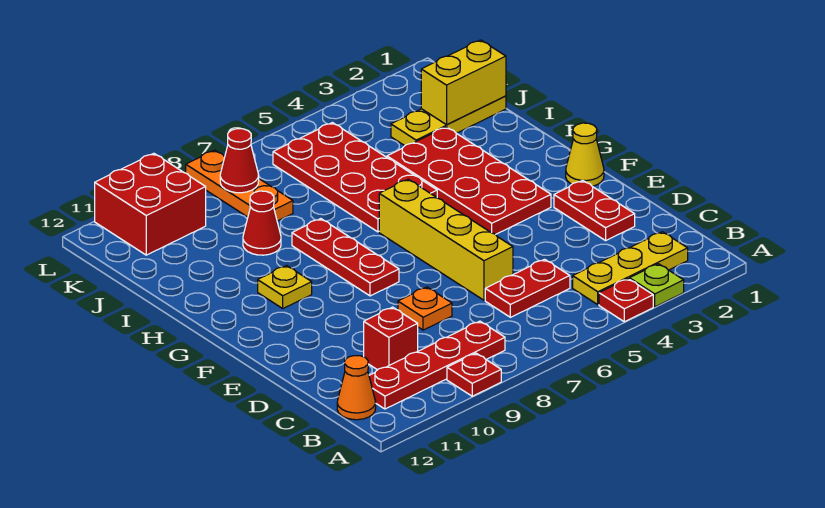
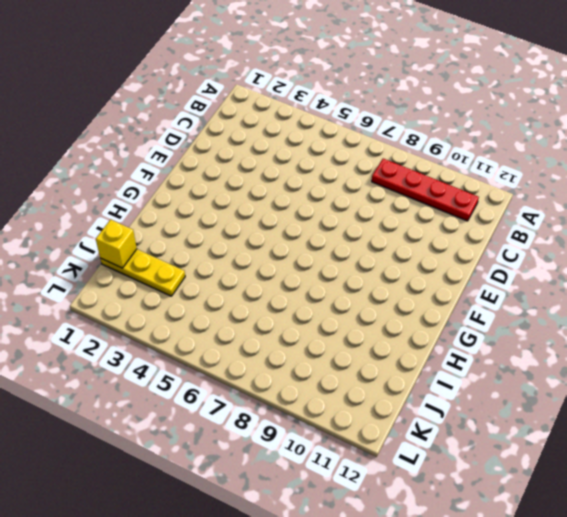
yellow brick J1 level 2 -> yellow brick J1:J2 level 2
none -> lime plate A3 level 1
none -> red plate A4 level 1
none -> red plate A9 level 1

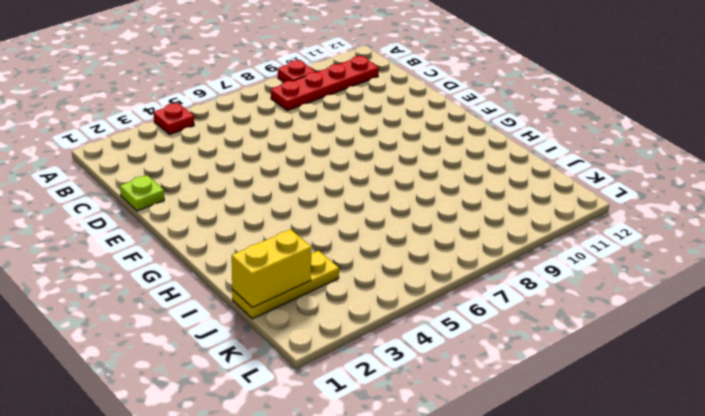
lime plate D1 level 1 -> lime plate A3 level 1
none -> yellow plate B2:B4 level 1
none -> orange cone B12 level 1
none -> red plate C5:C6 level 1

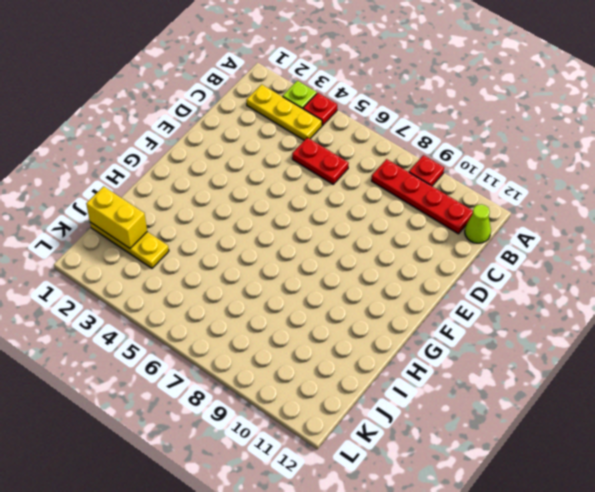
lime cone B12 level 1 -> orange cone B12 level 1
none -> red brick C10 level 1
none -> red plate D2:E2 level 1
none -> yellow brick D6:G6 level 1

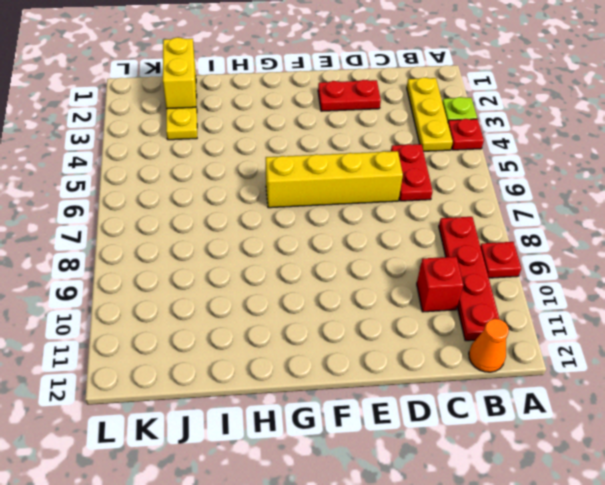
none -> orange plate D8 level 1
none -> yellow cone F1 level 1
none -> red plate F3:I4 level 1

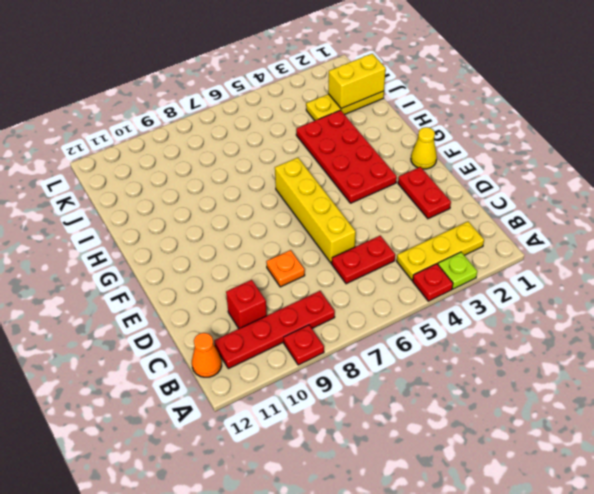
none -> red plate F8:H8 level 1
none -> yellow plate G10 level 1
none -> red plate H5:K6 level 1

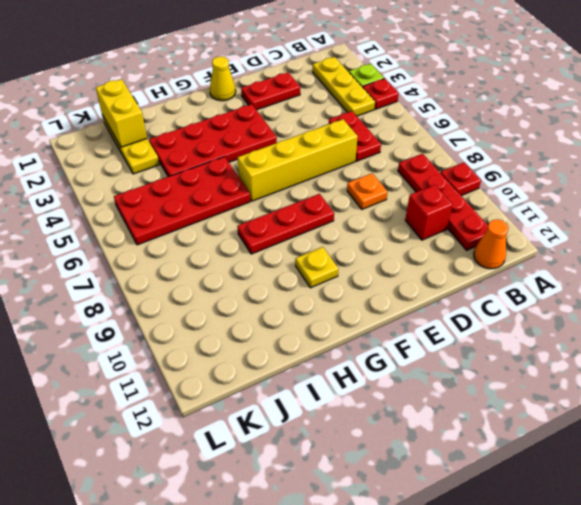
none -> red cone I9 level 1
none -> orange plate J8:L8 level 1
none -> red brick K10:L11 level 1

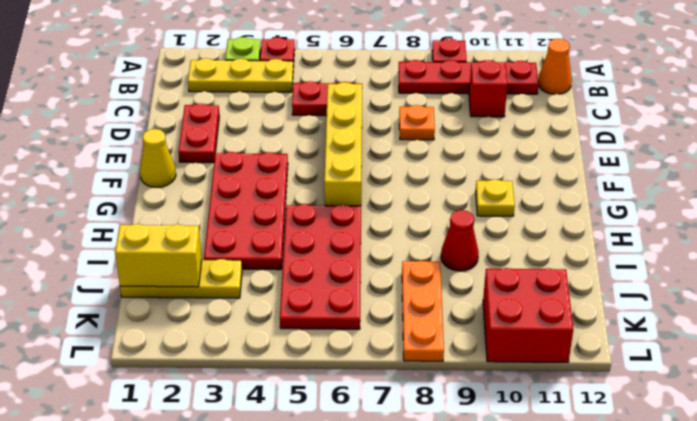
none -> red plate F8:H8 level 1
none -> red cone K8 level 2

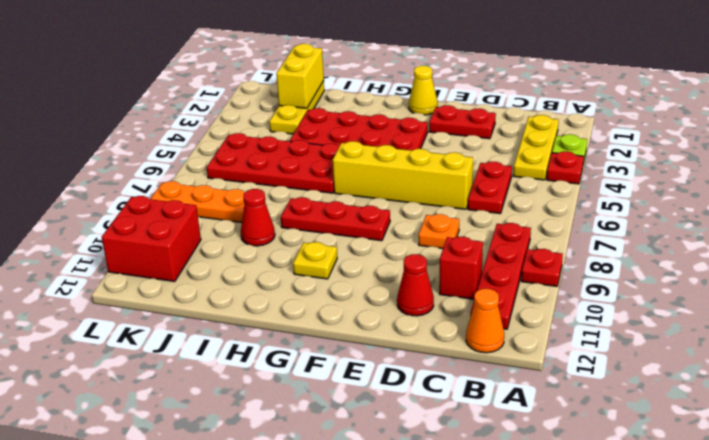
red cone D11 level 1 -> red cone K8 level 2

